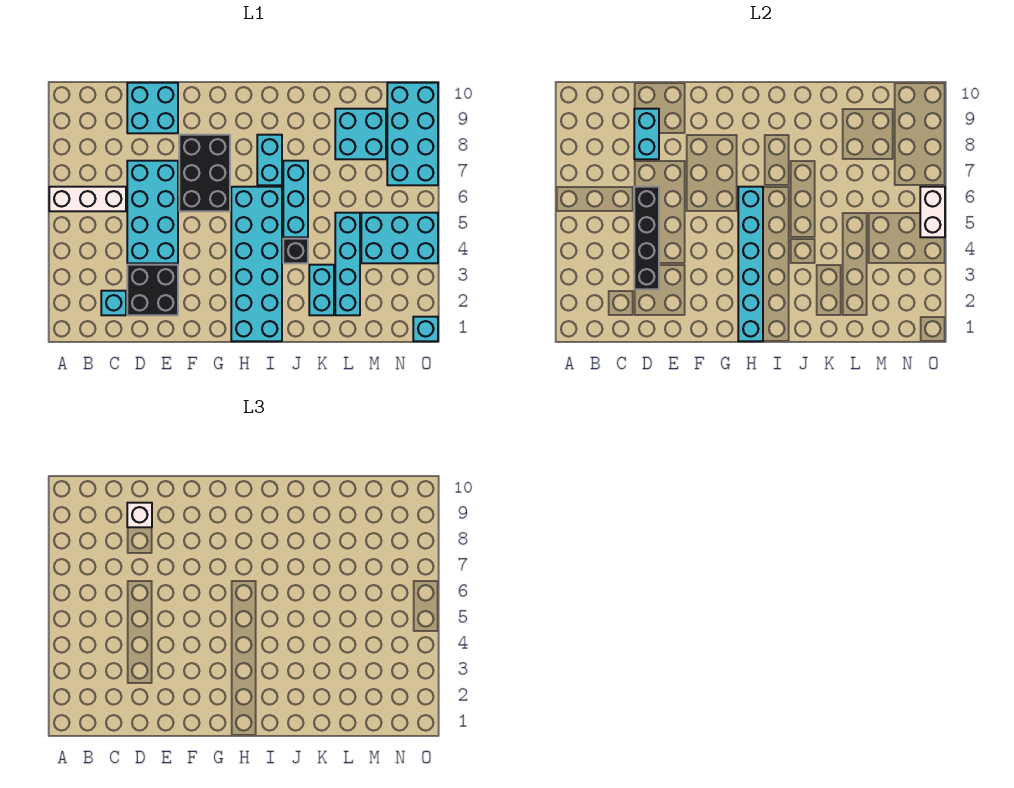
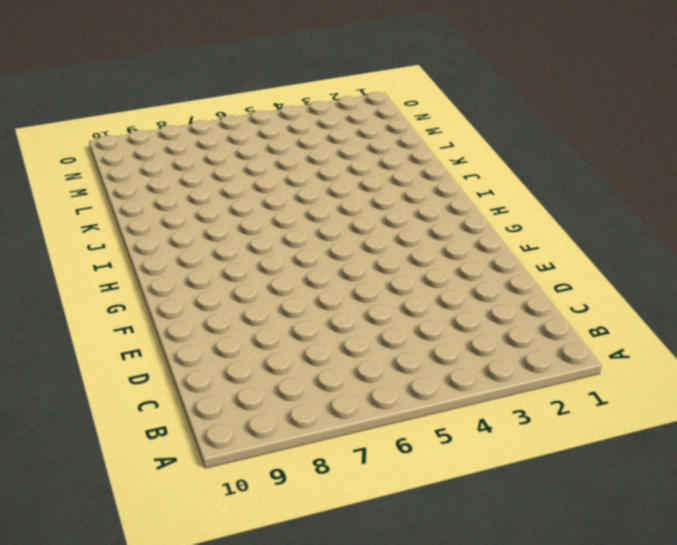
none -> white brick A6:C6 level 1
none -> cyan brick C2 level 1
none -> black brick D2:E3 level 1

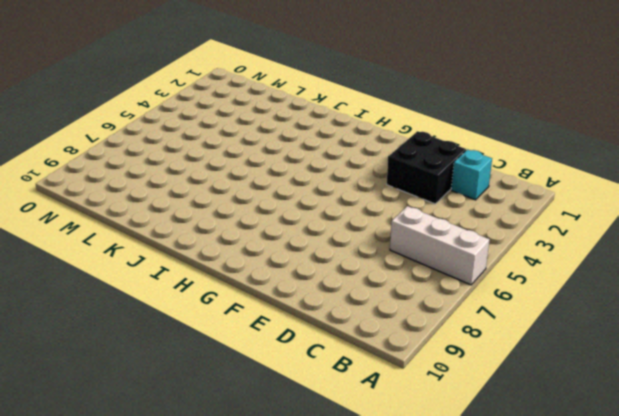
none -> cyan brick D4:E7 level 1
none -> cyan brick D9:E10 level 1
none -> black brick F6:G8 level 1

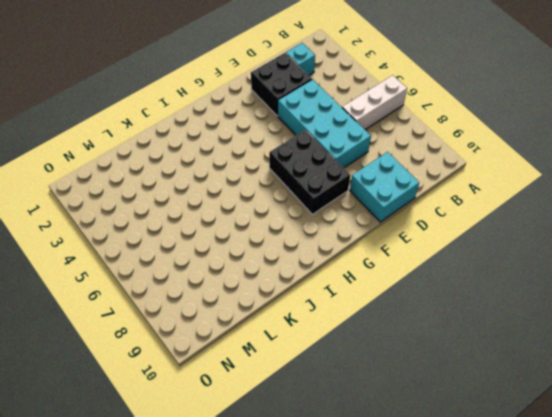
none -> cyan brick H1:I6 level 1
none -> cyan brick I7:I8 level 1
none -> black brick J4 level 1

